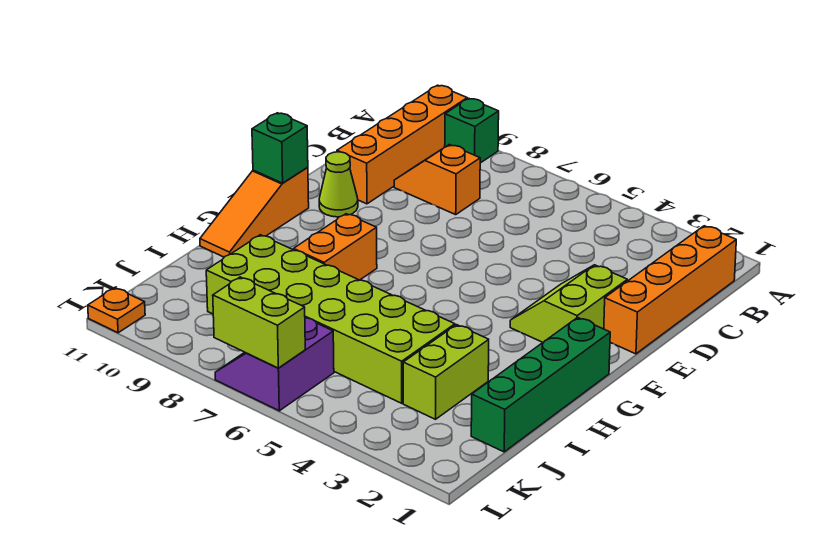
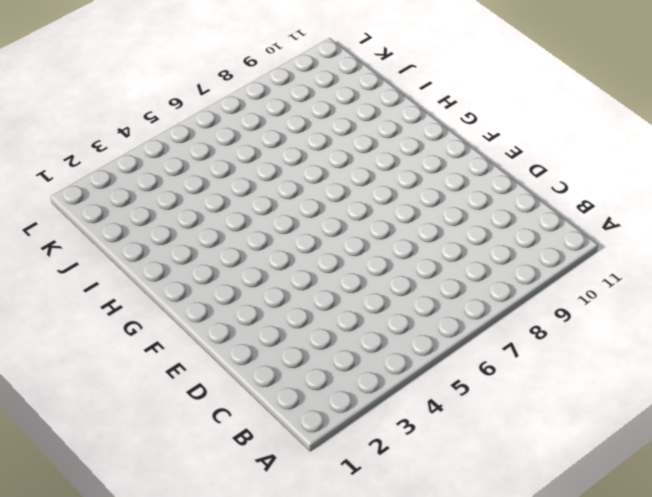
none -> green brick A9 level 1
none -> orange brick A10:D10 level 1
none -> orange brick B1:E1 level 1

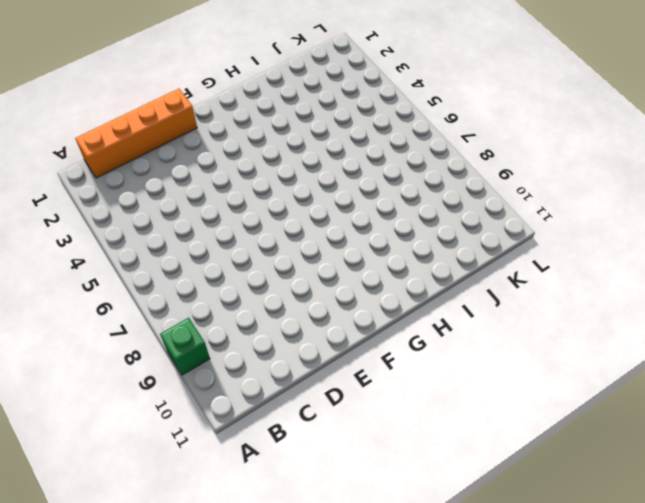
none -> orange brick A10:D10 level 1
none -> orange slope C8:C9 level 1 top 8
none -> lime slope E2:F3 level 1 top 2

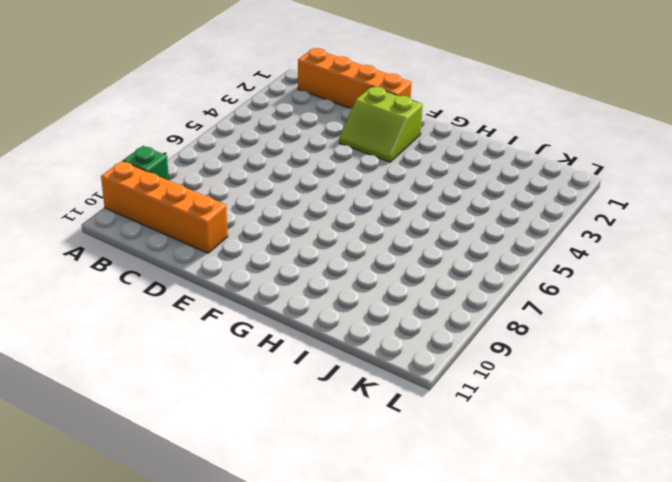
none -> orange slope C8:C9 level 1 top 8
none -> lime cone E10 level 1
none -> orange slope F11:H11 level 1 top F

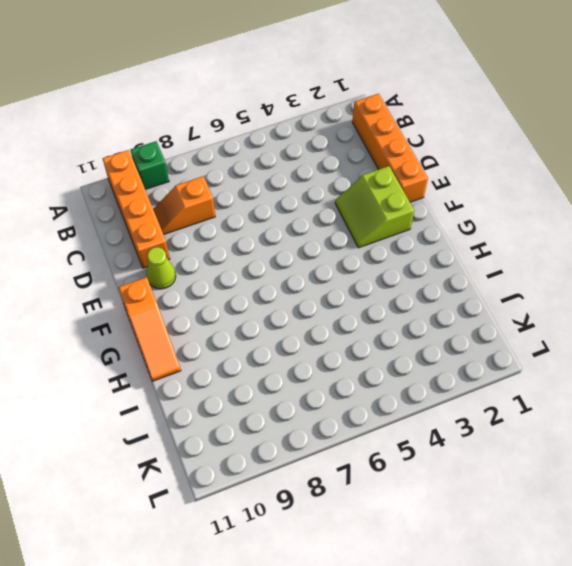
none -> green brick G1:J1 level 1
none -> orange brick G8:H8 level 1
none -> lime brick I3:J3 level 1

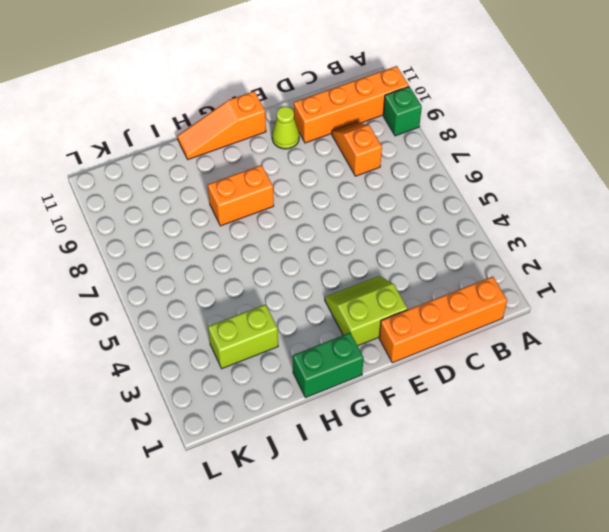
green brick G1:H1 level 1 -> green brick G1:J1 level 1
none -> lime brick I4:J9 level 1
none -> purple slope K6:L7 level 1 top 6
none -> orange plate L11 level 1

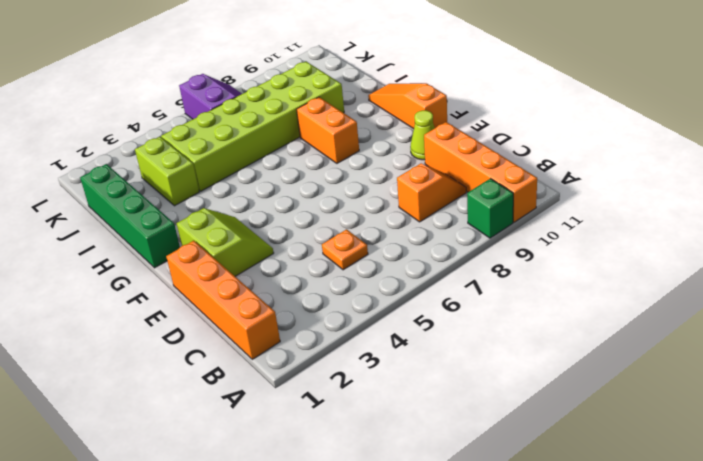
orange plate C5 level 1 -> orange plate L11 level 1
none -> green brick F11 level 2
none -> lime brick L6:L7 level 2

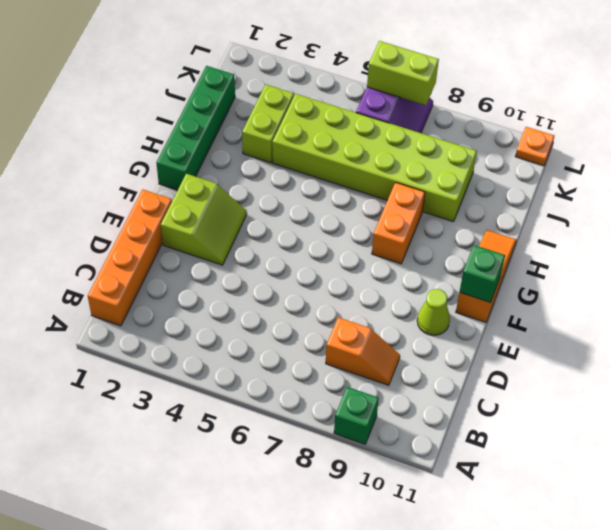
none -> orange brick A10:D10 level 1

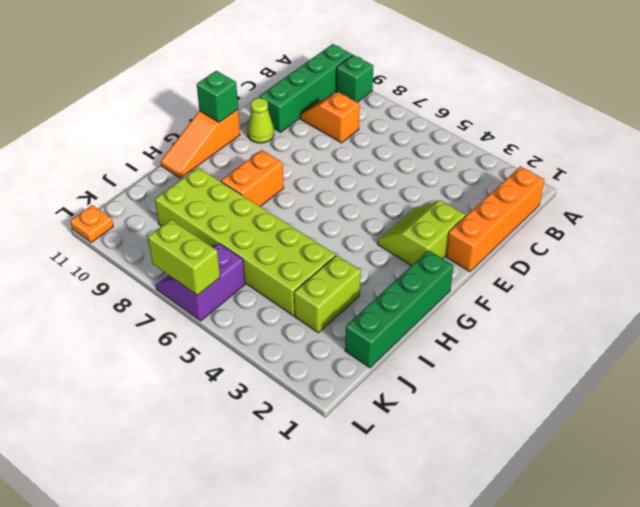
green brick A10:D10 level 1 -> orange brick A10:D10 level 1

